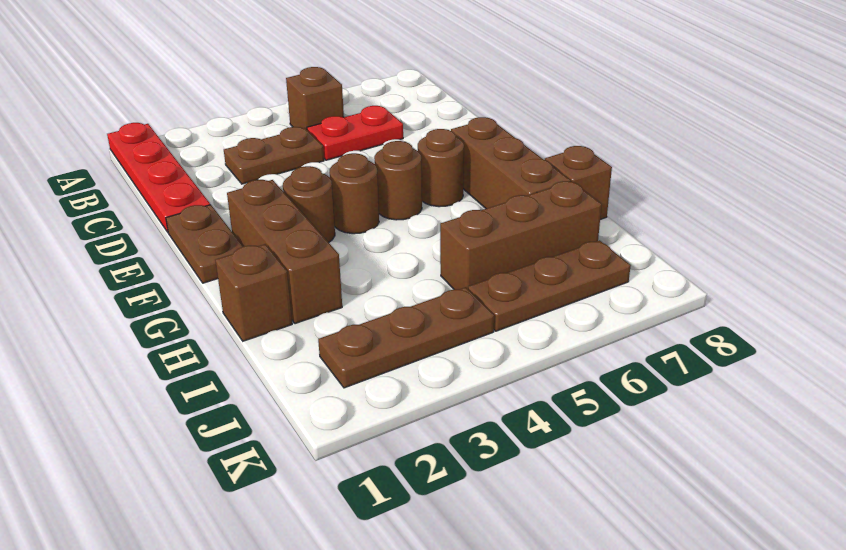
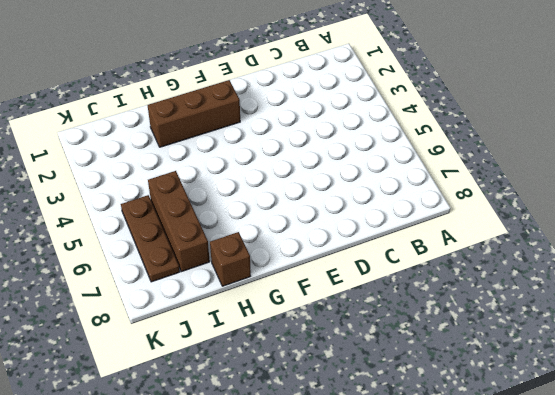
none -> red plate A1:D1 level 1
none -> brown brick B5 level 1
none -> brown plate C3:C4 level 1

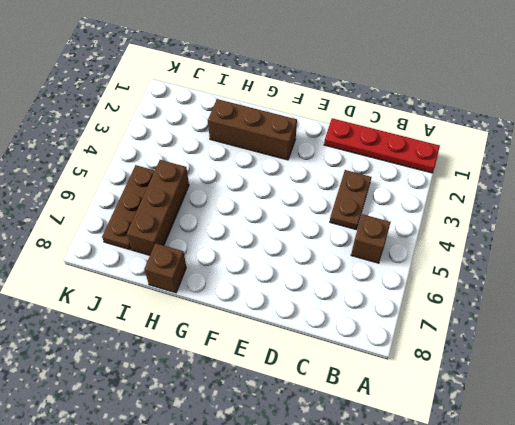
none -> red plate C5:C6 level 1
none -> brown plate E1:F1 level 1
none -> brown round brick F3 level 1

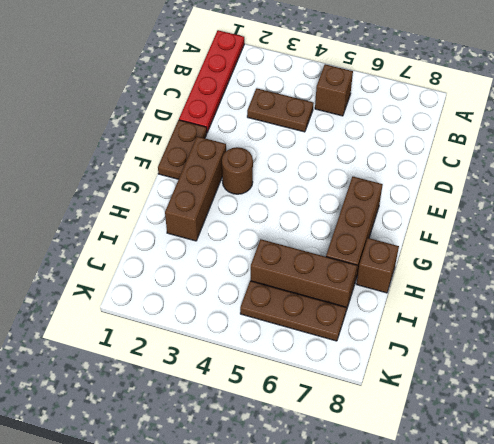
none -> red plate C5:C6 level 1
none -> brown round brick F4 level 1
none -> brown round brick F5 level 1

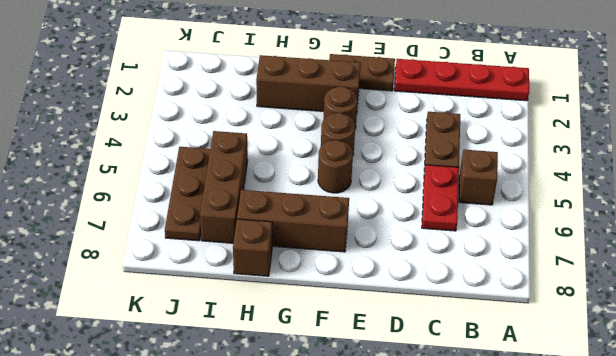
none -> brown round brick F6 level 1
none -> brown brick H1 level 1
none -> brown plate J2:J4 level 1

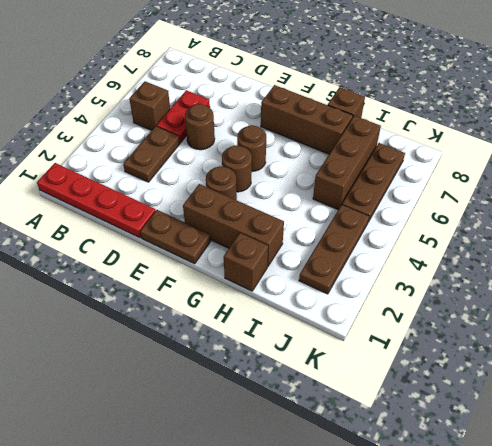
brown round brick D5 level 1 -> brown round brick F6 level 1

